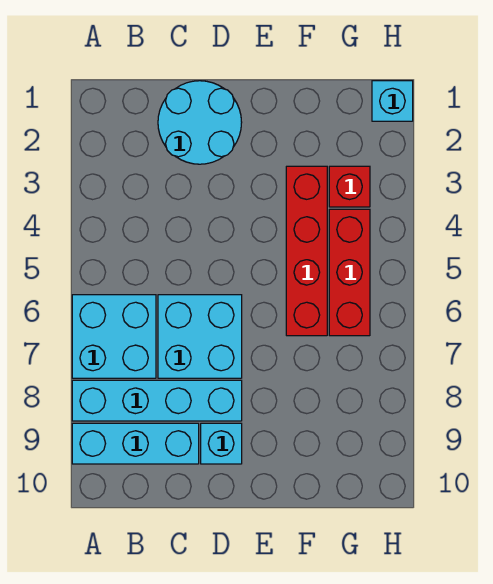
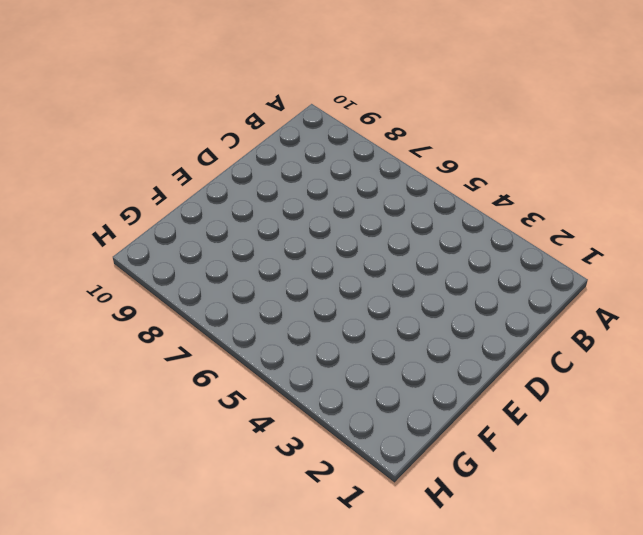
none -> cyan brick A6:B7 level 1
none -> cyan brick A8:D8 level 1

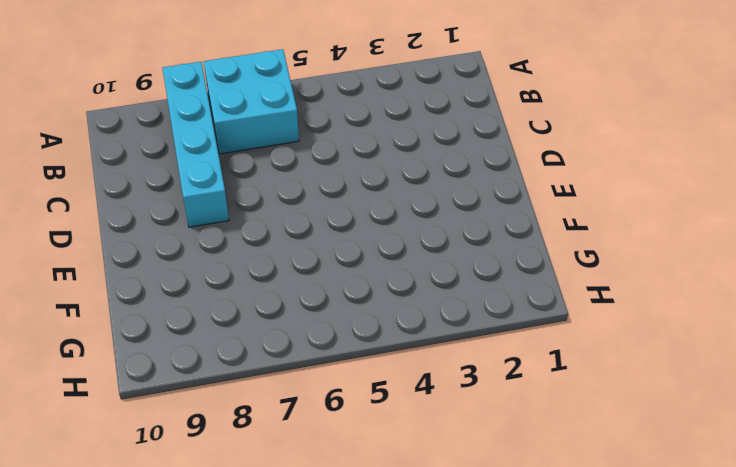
none -> cyan brick A9:C9 level 1
none -> cyan round brick C1:D2 level 1

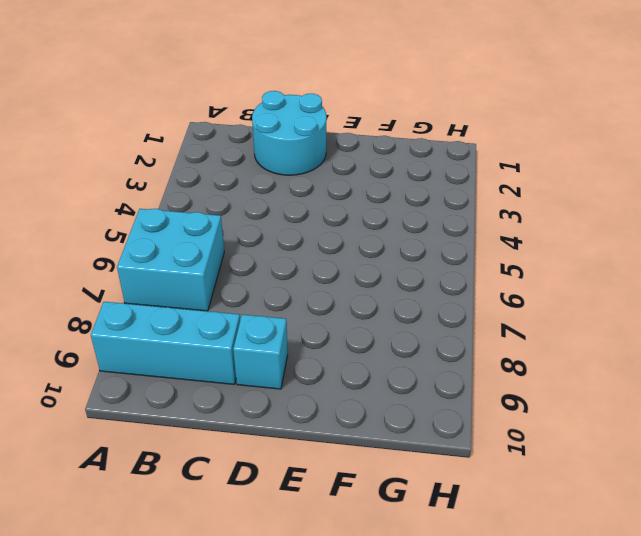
none -> cyan brick A8:D8 level 1
none -> cyan brick C6:D7 level 1

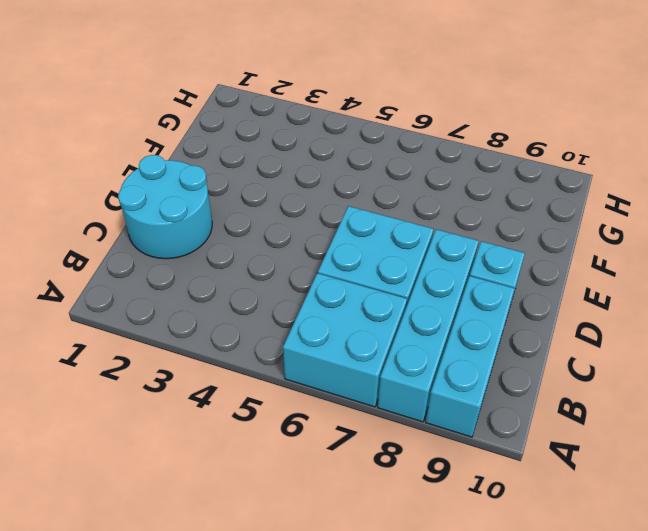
none -> red brick F3:F6 level 1
none -> red brick G3 level 1

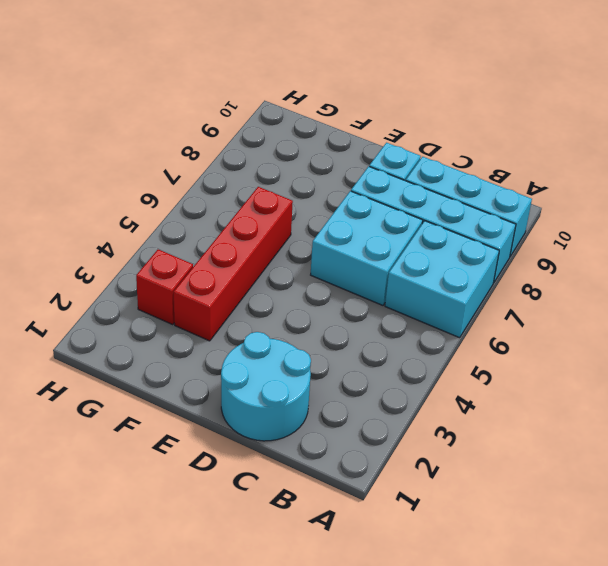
none -> red brick G4:G6 level 1
none -> cyan brick H1 level 1

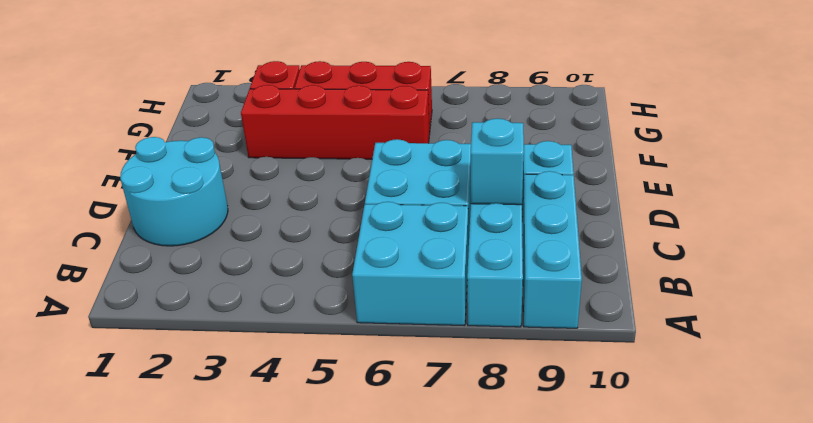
cyan brick C8 level 2 -> cyan brick H1 level 1

